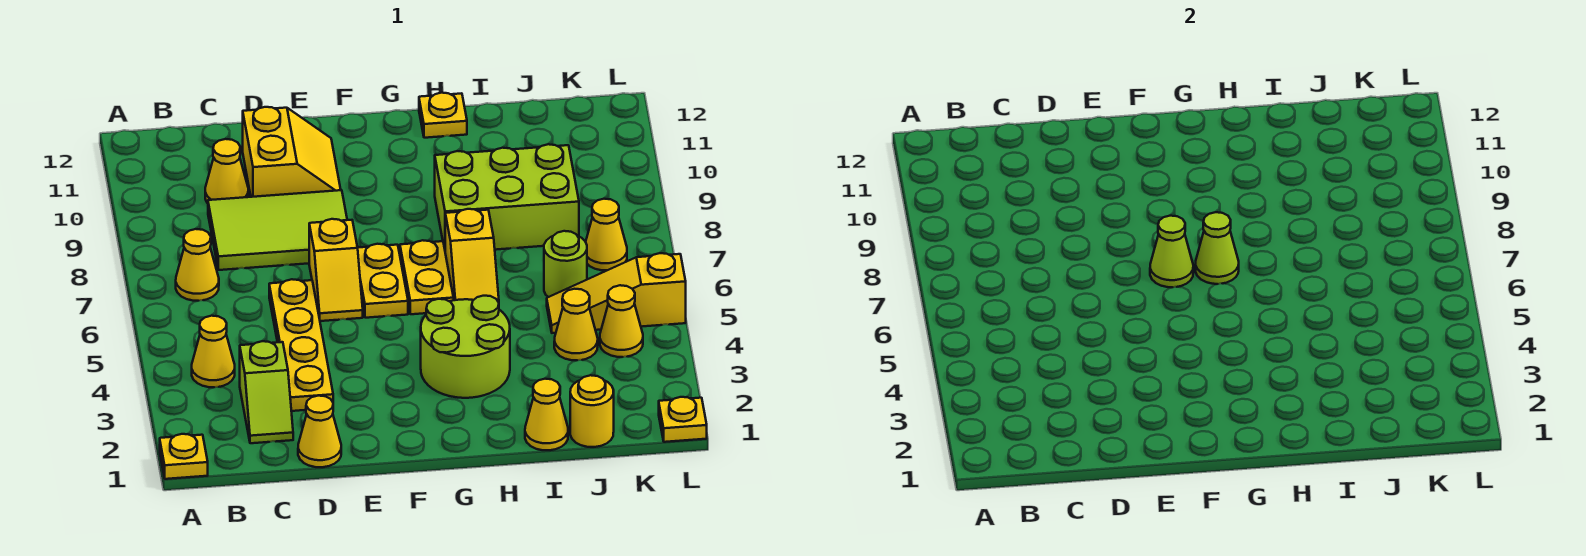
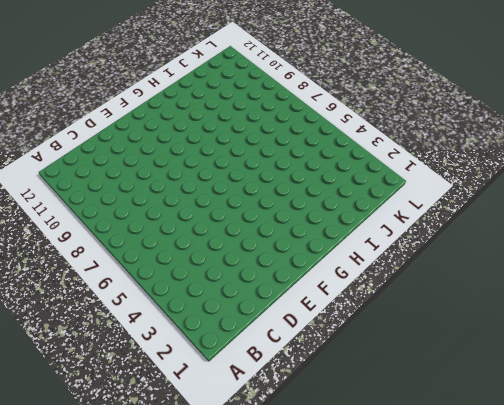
none -> yellow plate A1 level 1
none -> yellow cone B4 level 1
none -> yellow cone B7 level 1

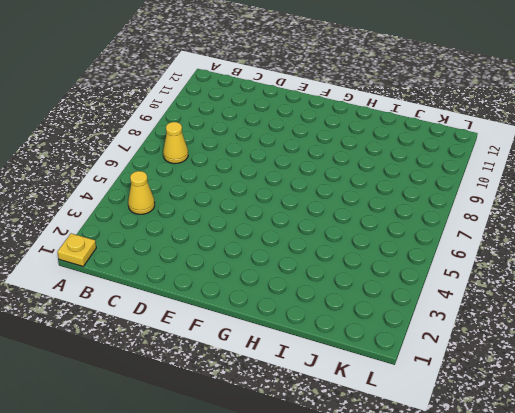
none -> lime slope C2:C3 level 1 top 3
none -> lime tile C8:E9 level 1
none -> yellow cone C10 level 1

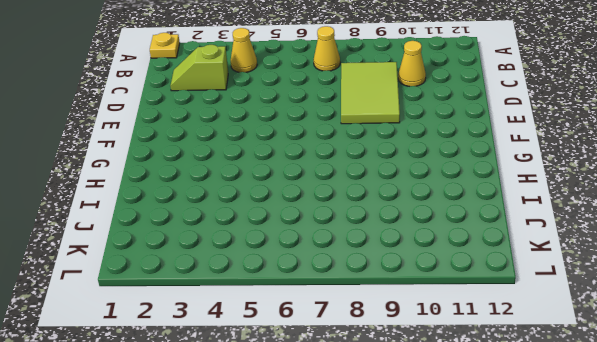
none -> yellow cone D1 level 1
none -> yellow plate D3:D6 level 1
none -> yellow slope D10:E11 level 1 top D

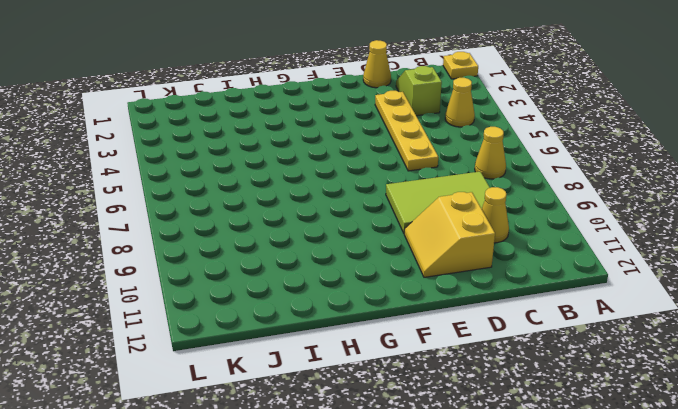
none -> yellow slope E6:E7 level 1 top 7
none -> yellow plate F6:F7 level 1
none -> lime round brick G3:H4 level 1

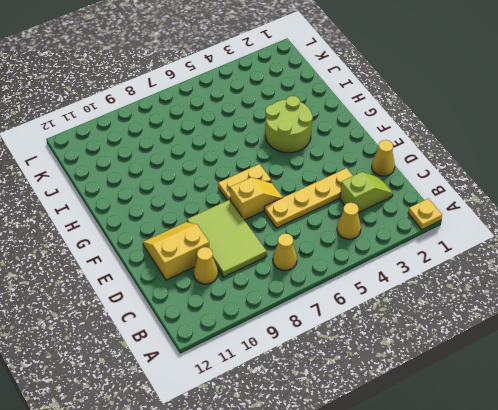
none -> yellow plate G6:G7 level 1
none -> yellow slope H6:H7 level 1 top 7
none -> lime brick H8:J9 level 1

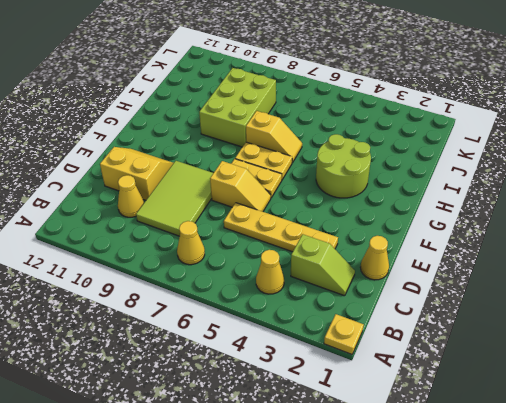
none -> yellow plate H12 level 1
none -> yellow cone I1 level 1
none -> yellow round brick J1 level 1

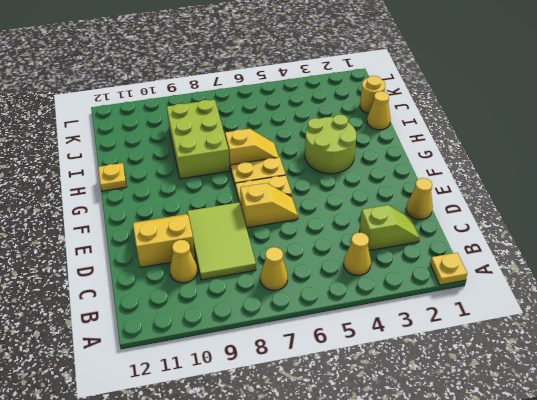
none -> yellow plate D3:D6 level 1
none -> yellow cone J4 level 1
none -> yellow slope J5:L5 level 1 top L

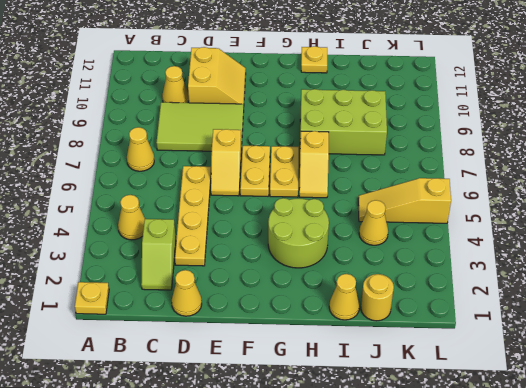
none -> lime round brick J6 level 1
none -> yellow cone K4 level 1
none -> yellow cone K7 level 1

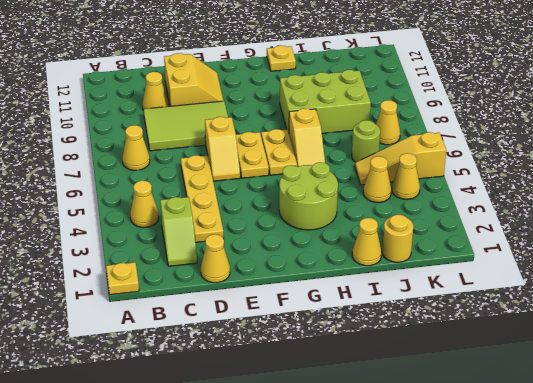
none -> yellow plate L1 level 1
none -> lime cone F7 level 2
none -> lime cone G7 level 2

